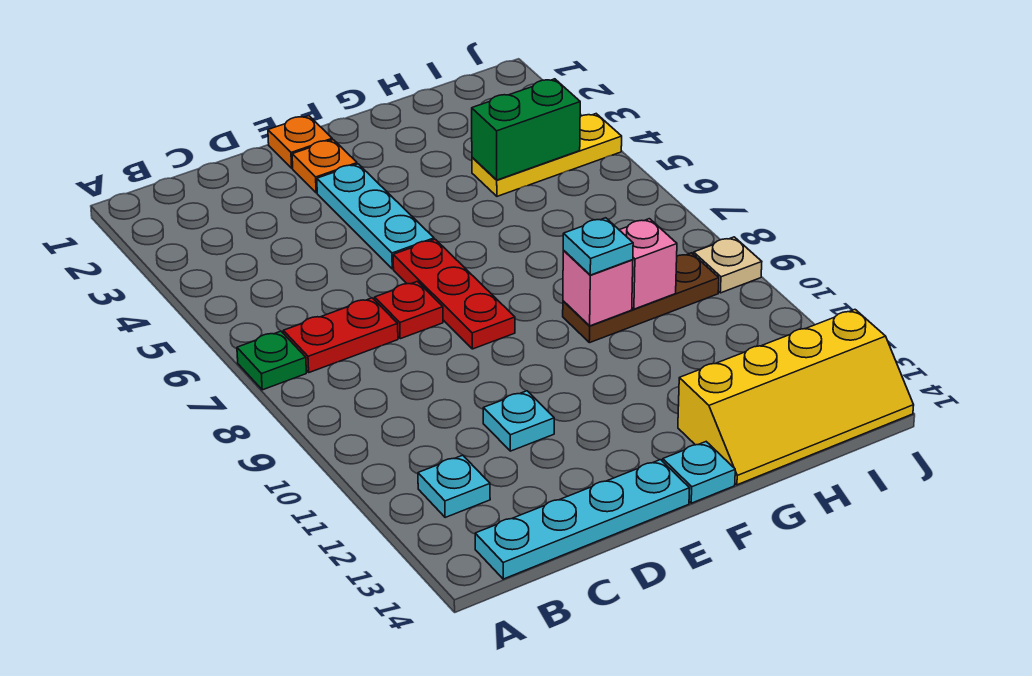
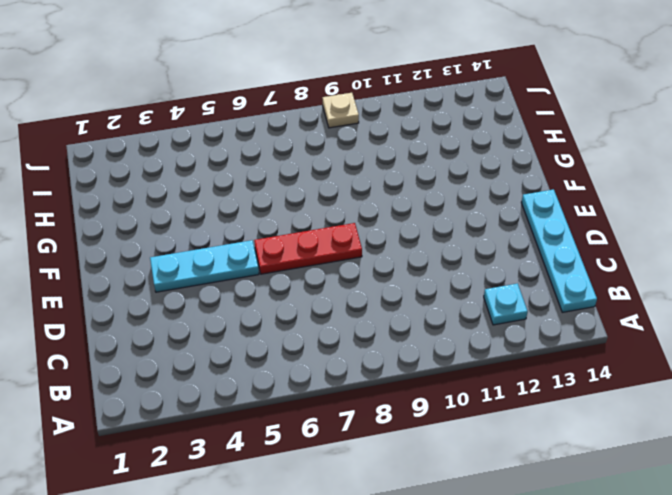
none -> green plate A7 level 1
none -> red plate B7:C7 level 1
none -> red plate D7 level 1

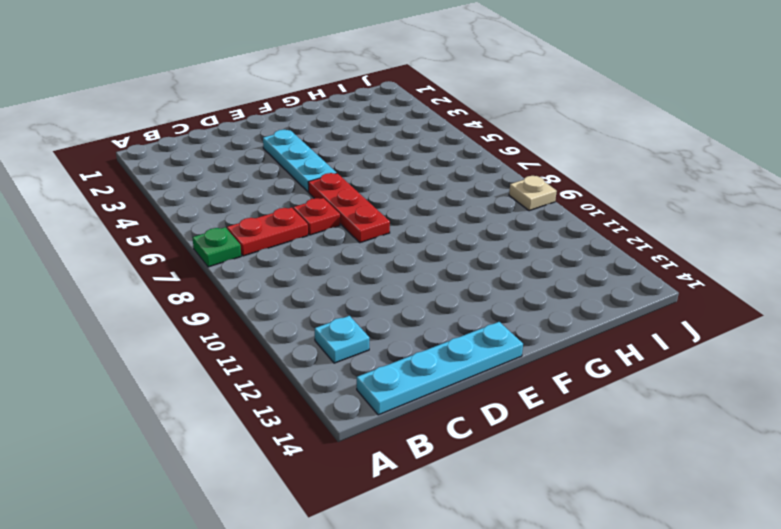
none -> cyan plate D11 level 1
none -> orange plate E1 level 1
none -> orange plate E2 level 1

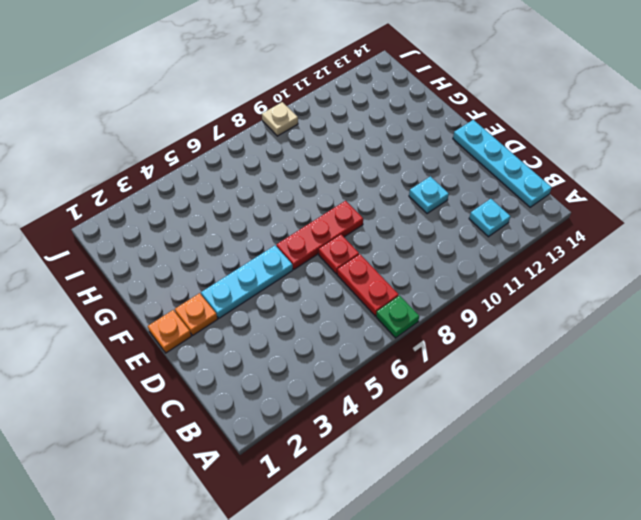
none -> cyan plate F14 level 1
none -> brown plate G9:I9 level 1
none -> yellow slope G13:J14 level 1 top 13

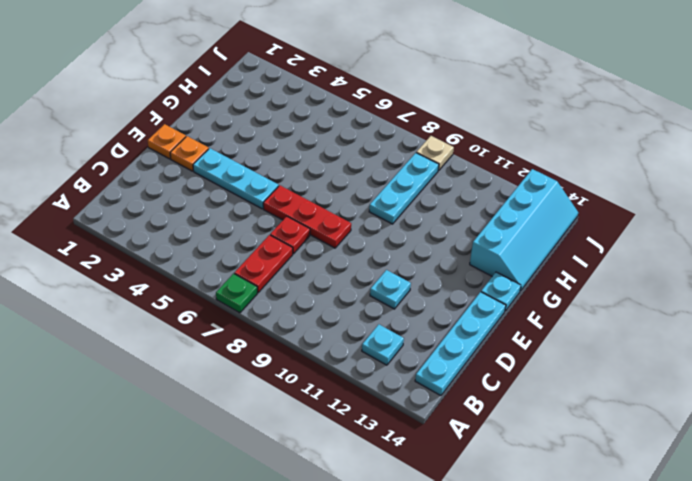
cyan plate G9:I9 level 1 -> brown plate G9:I9 level 1
cyan slope G13:J14 level 1 top 13 -> yellow slope G13:J14 level 1 top 13
none -> yellow plate H4:J4 level 1
none -> pink brick G9 level 2
none -> green brick H4:I4 level 2

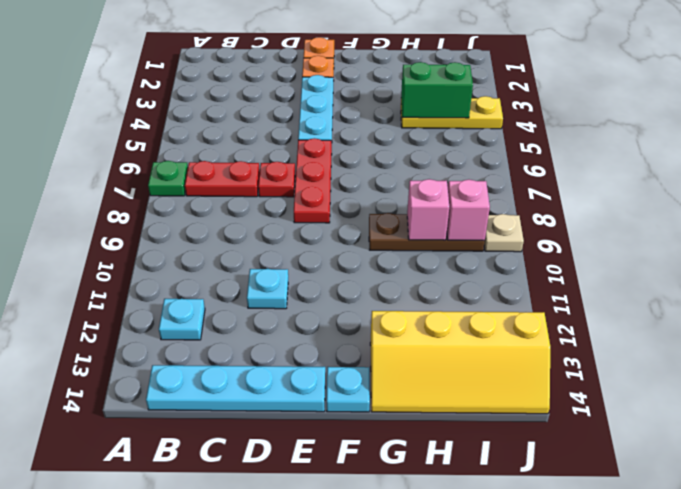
pink brick I9 level 2 -> pink brick G9 level 2
none -> cyan plate G9 level 3

